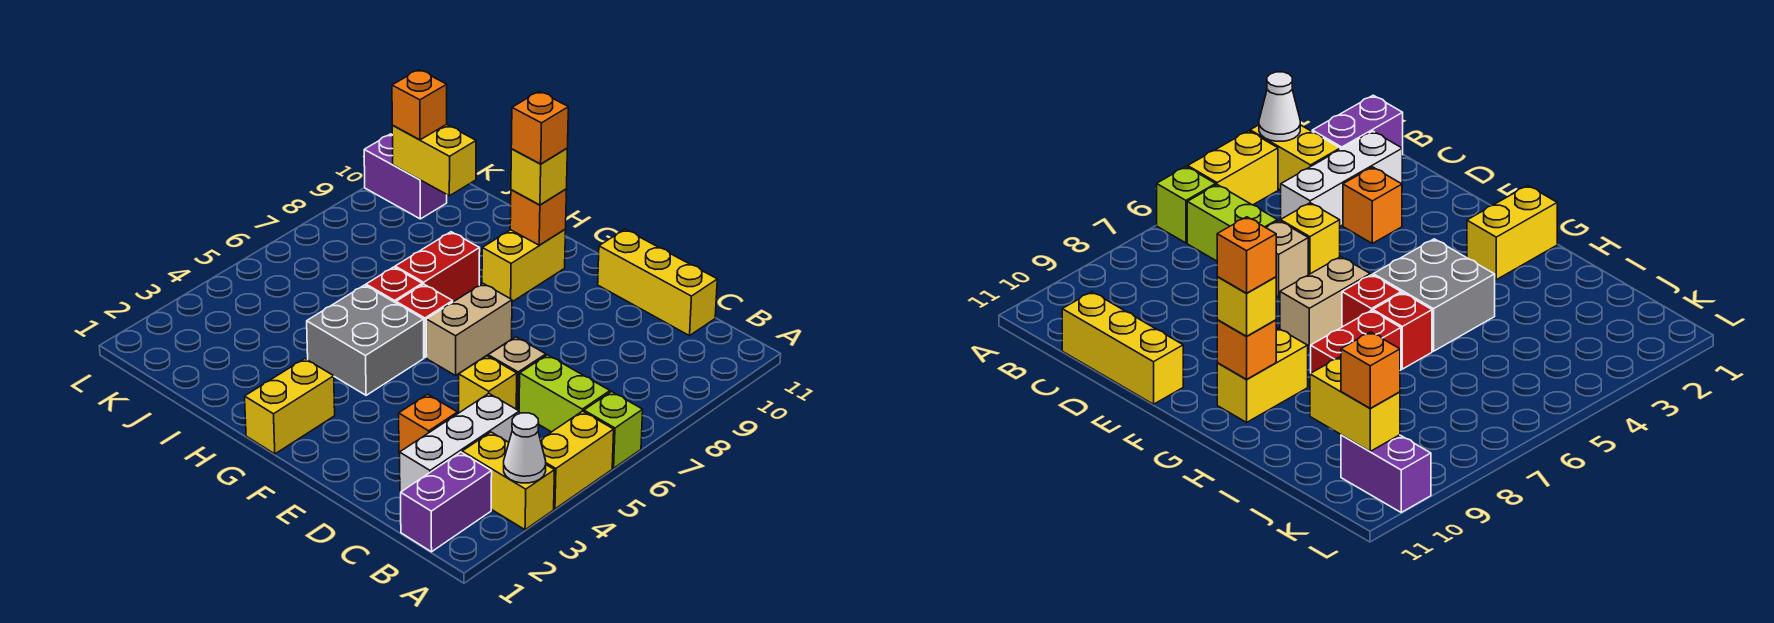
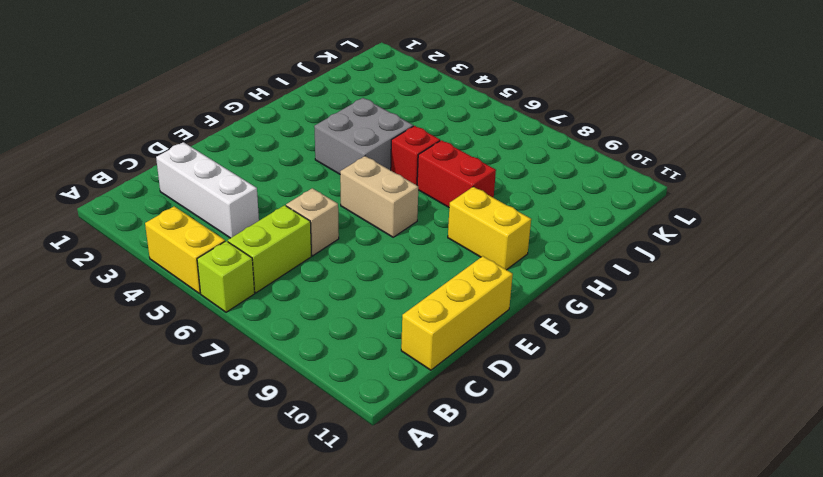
none -> yellow brick A3:B3 level 1
none -> purple brick B1:B2 level 1
none -> orange brick D3 level 1

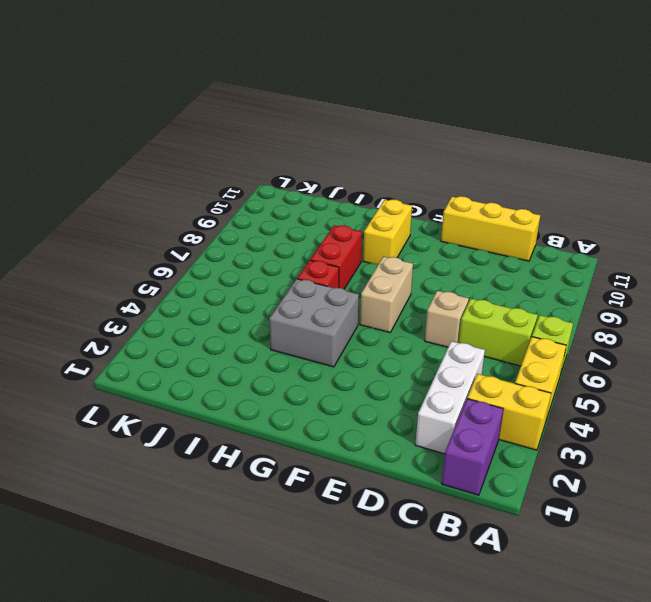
none -> orange brick D3 level 1
none -> yellow brick D5 level 1
none -> yellow brick G1:G2 level 1

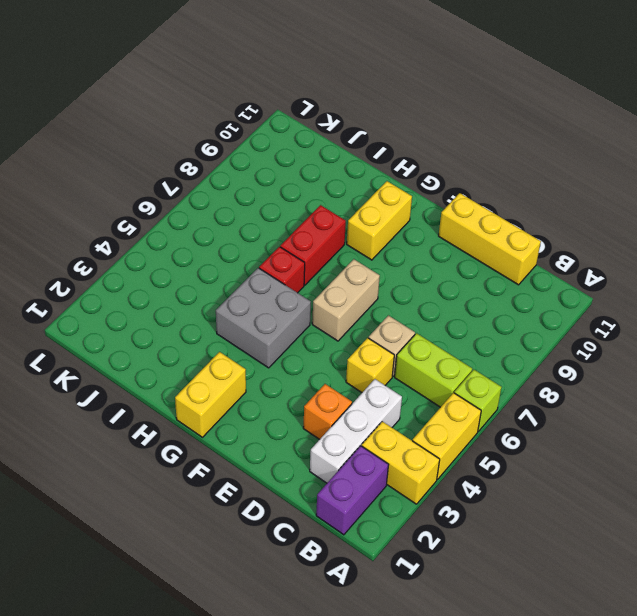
none -> red brick G6 level 1
none -> purple brick K10:L10 level 1
none -> white cone A3 level 2

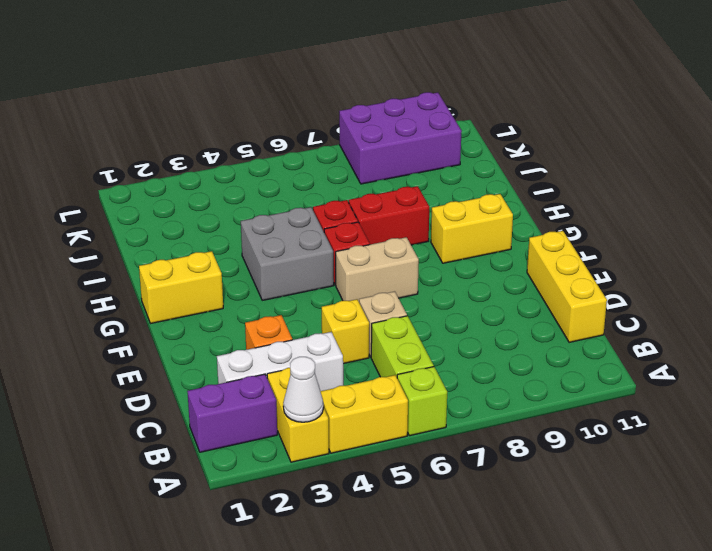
purple brick K8:L10 level 1 -> purple brick K10:L10 level 1
none -> orange brick G10 level 2
none -> yellow brick J10:K10 level 2
none -> yellow brick G10 level 3

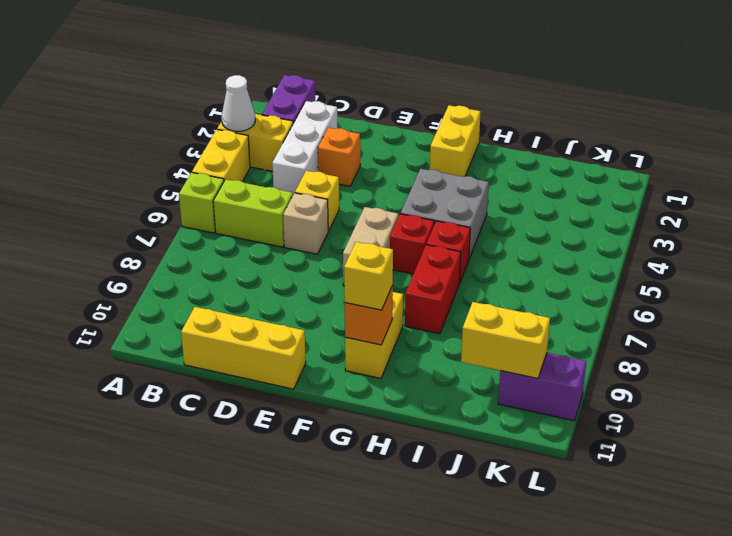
none -> orange brick K10 level 3
none -> orange brick G10 level 4

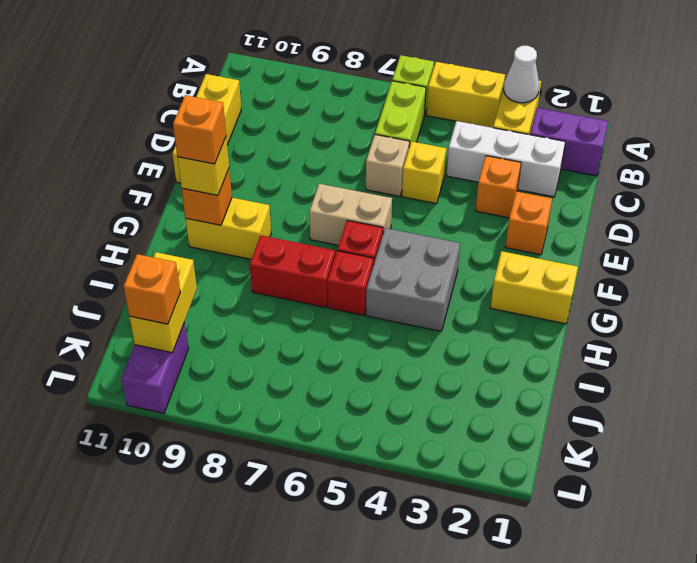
orange brick E2 level 1 -> none

